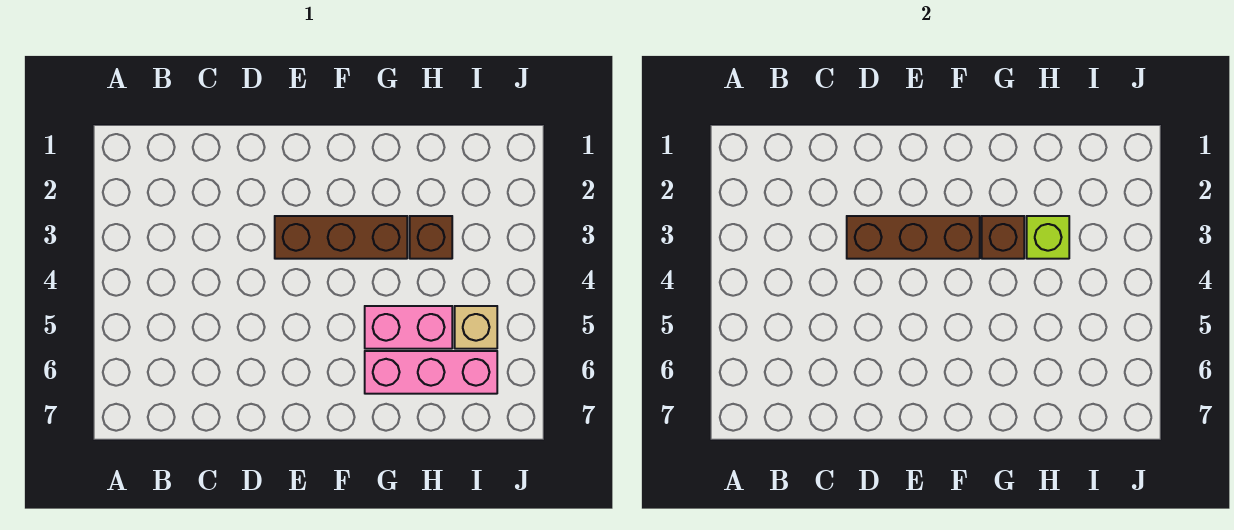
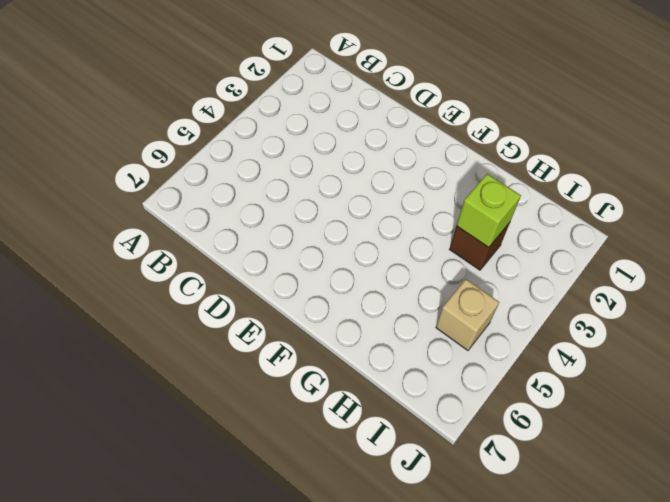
none -> brown brick E3:G3 level 1
none -> pink brick G5:H5 level 1

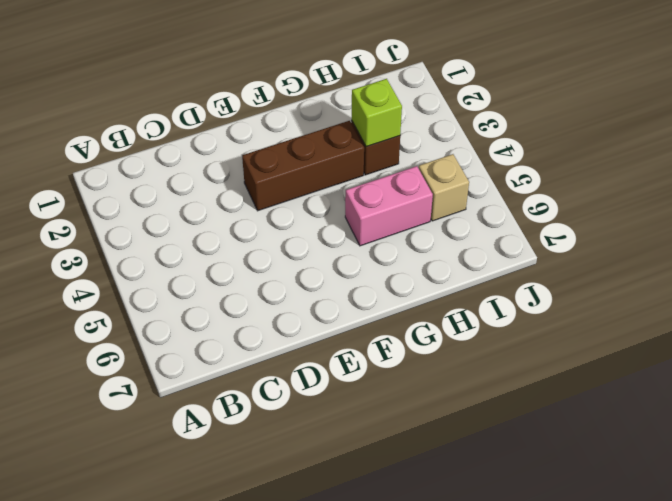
none -> pink brick G6:I6 level 1
none -> brown brick D3:F3 level 2

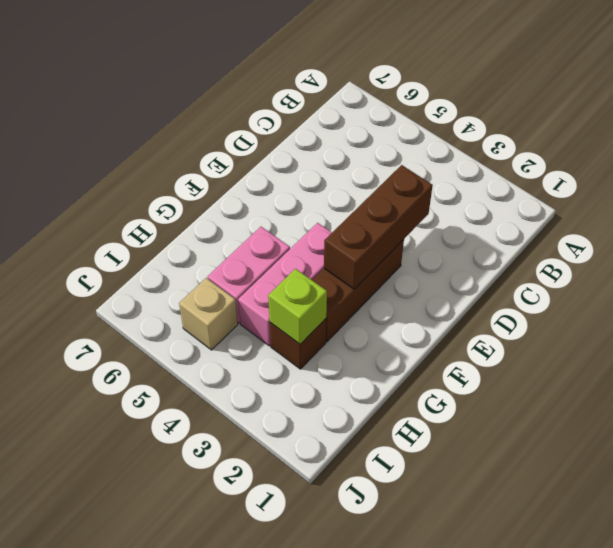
pink brick F4:H4 level 1 -> pink brick G6:I6 level 1
none -> brown brick G3 level 2

